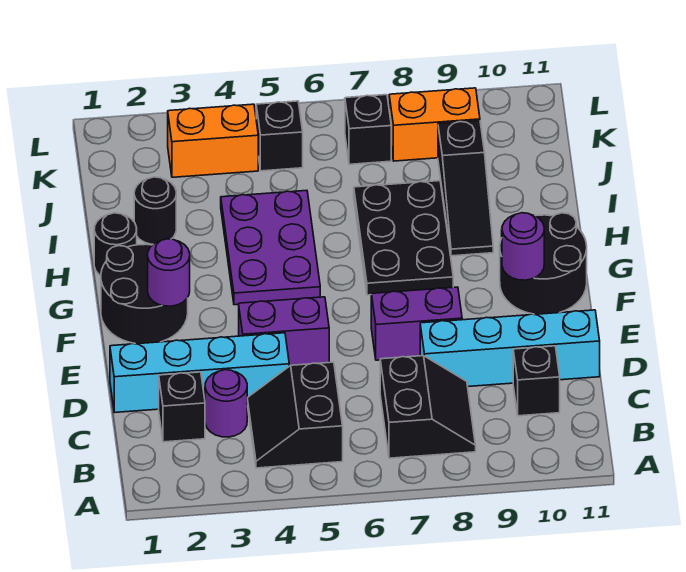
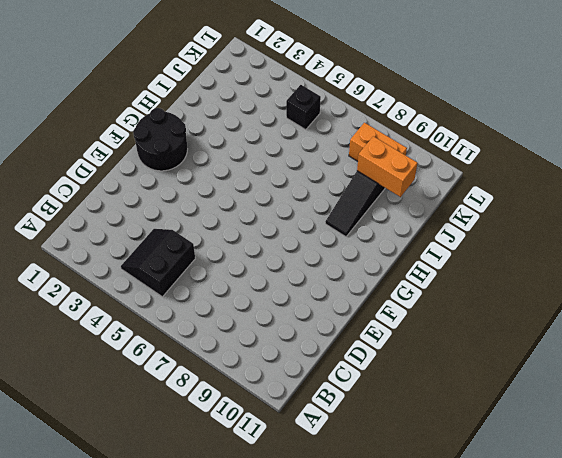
orange brick J9:J10 level 2 -> orange brick K3:K4 level 1
none -> black slope B7:C8 level 1 top 7
none -> black brick C2 level 1
none -> purple round brick C3 level 1

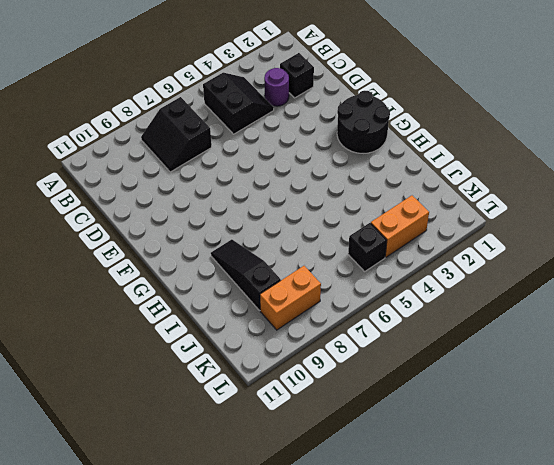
none -> black brick C10 level 1
none -> cyan brick D1:D4 level 1
none -> cyan brick D8:D11 level 1

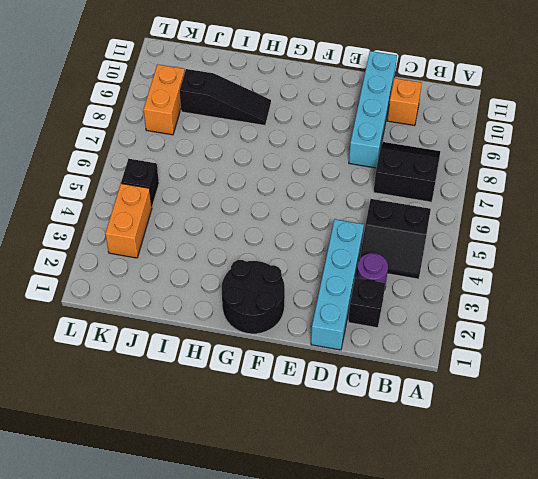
orange brick C10 level 1 -> black brick C10 level 1
none -> purple brick E4:E5 level 1
none -> purple brick E7:E8 level 1
none -> black round brick F10:G11 level 1

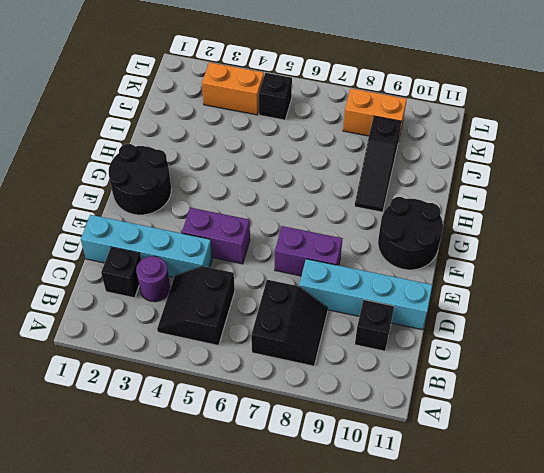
none -> purple plate G4:I5 level 1
none -> black plate G7:I8 level 1
none -> black round brick H1 level 1

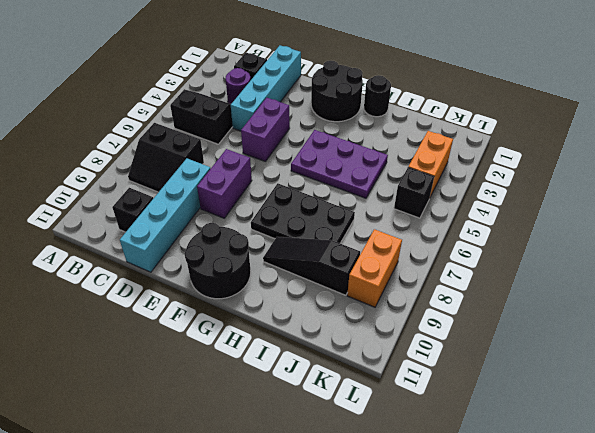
none -> black round brick I2 level 1
none -> black brick K7 level 1
none -> purple round brick F2 level 2

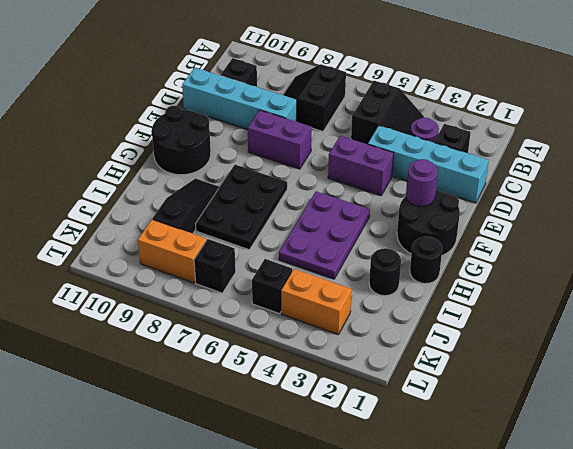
none -> purple round brick F10 level 2

